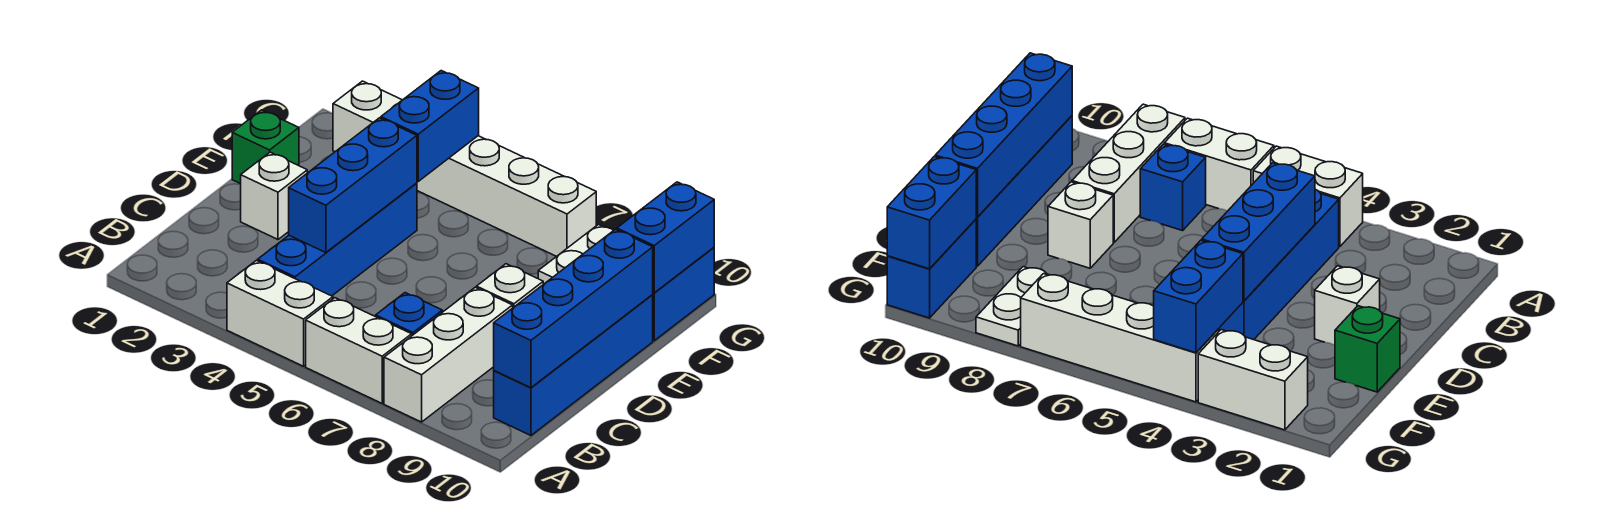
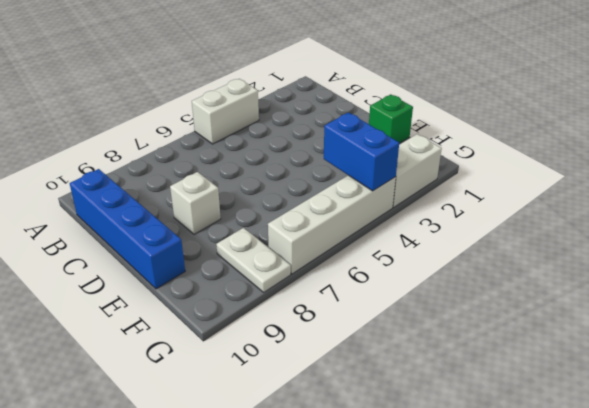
none -> white brick A6:A7 level 1
none -> white brick A8:C8 level 1
none -> blue brick B4:E4 level 1

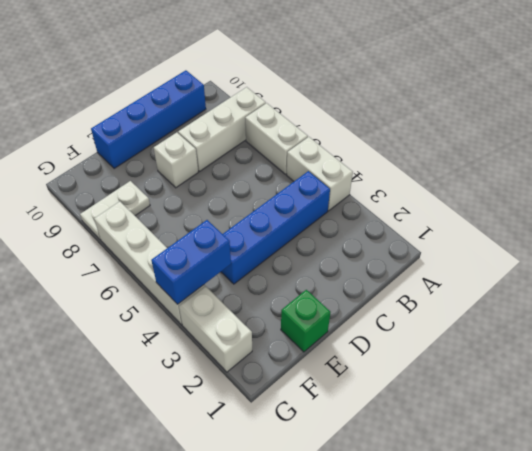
none -> blue brick B7 level 1
none -> white brick D2 level 1
none -> blue brick F10:G10 level 1

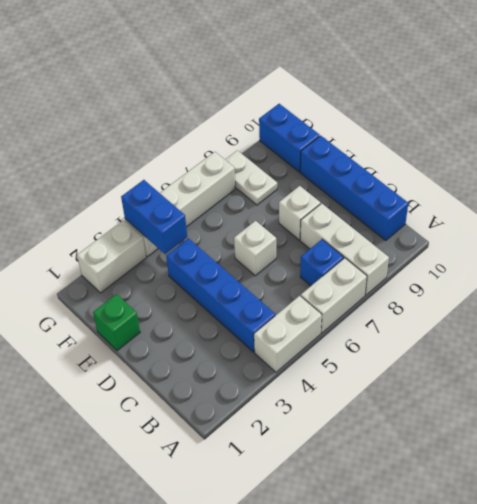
white brick D6 level 1 -> white brick D2 level 1
none -> blue brick B10:E10 level 2
none -> blue brick C4:E4 level 2
none -> blue brick F10:G10 level 2

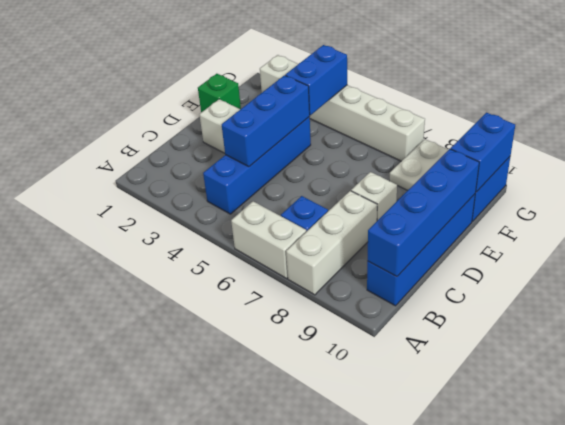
none -> white brick A4:A5 level 1

